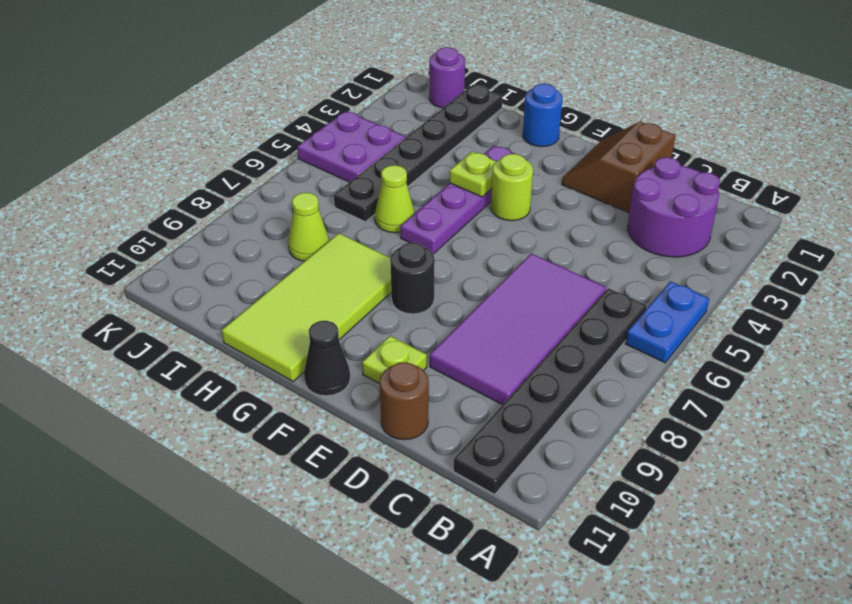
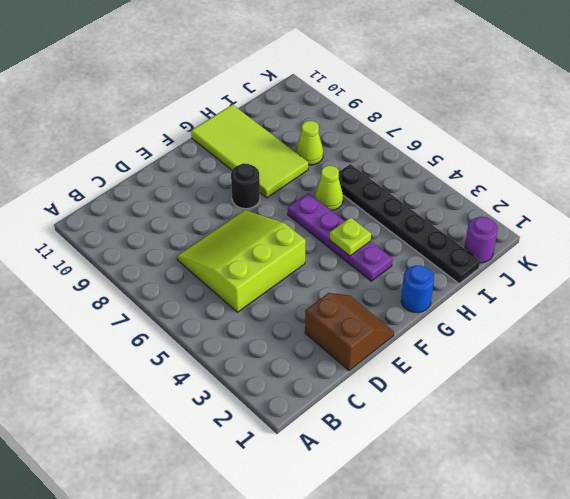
lime slope C5:E7 level 1 top 5 -> purple tile C6:D9 level 1
none -> blue plate A5:A6 level 1
none -> purple round brick B2:C3 level 1
none -> black plate B6:B11 level 1

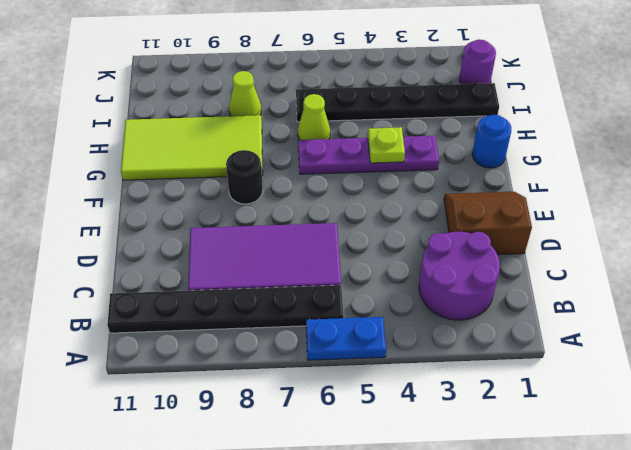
none -> brown round brick D11 level 1
none -> lime plate E10 level 1
none -> lime round brick F4 level 1

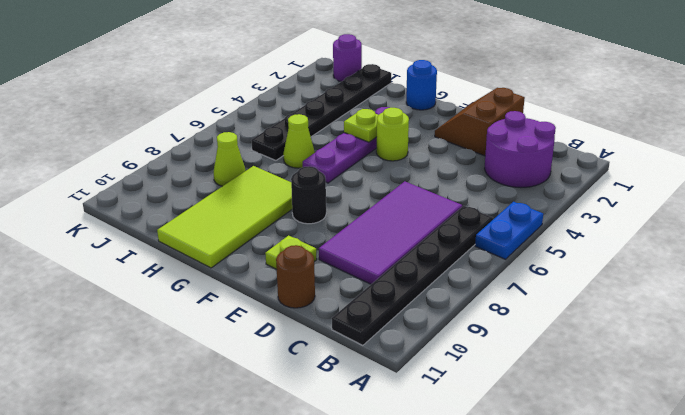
none -> black cone F11 level 1
none -> purple plate J4:K5 level 1

